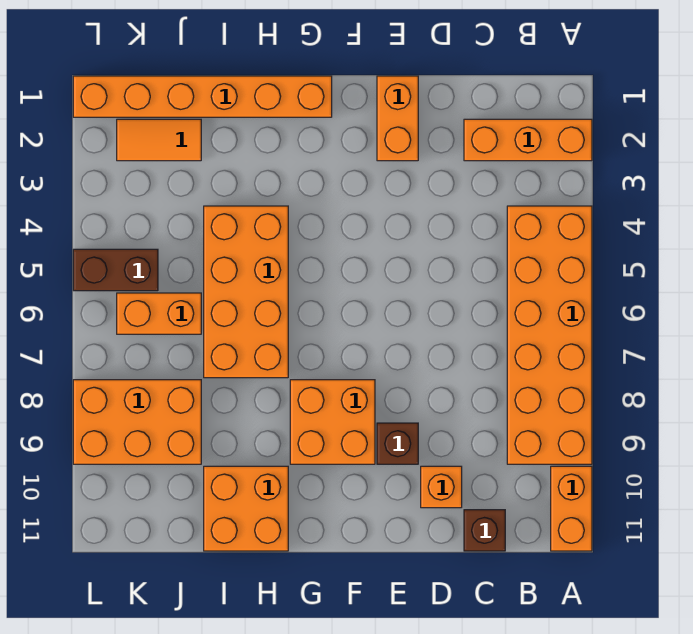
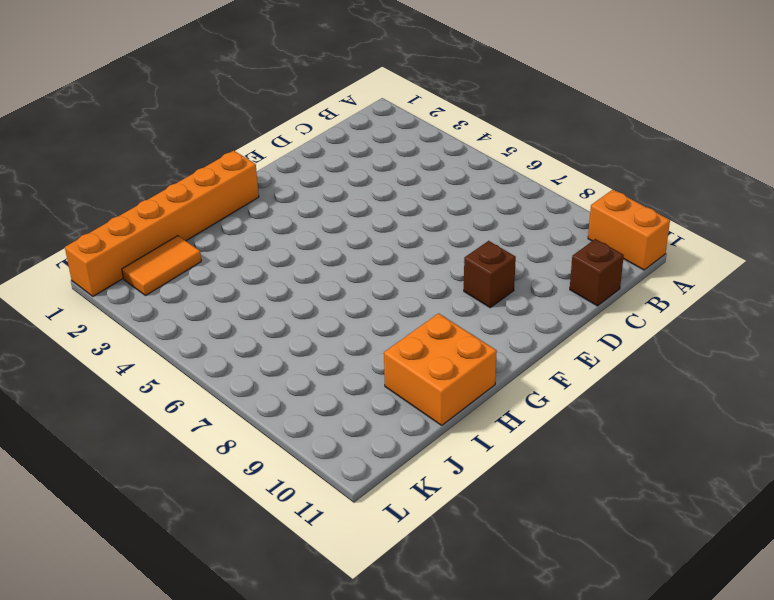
none -> orange brick A2:C2 level 1
none -> orange brick A4:B9 level 1
none -> orange brick D10 level 1

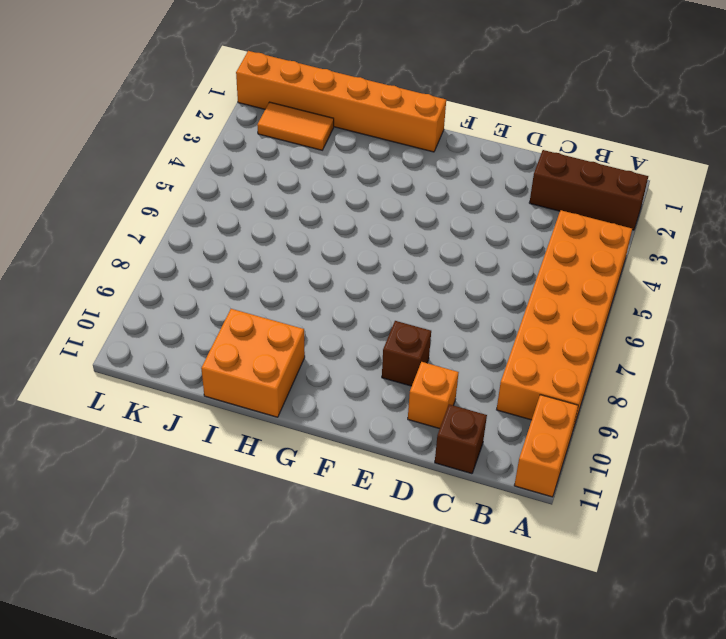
brown brick A2:C2 level 1 -> orange brick A2:C2 level 1
none -> orange brick E1:E2 level 1
none -> orange brick F8:G9 level 1
none -> orange brick H4:I7 level 1

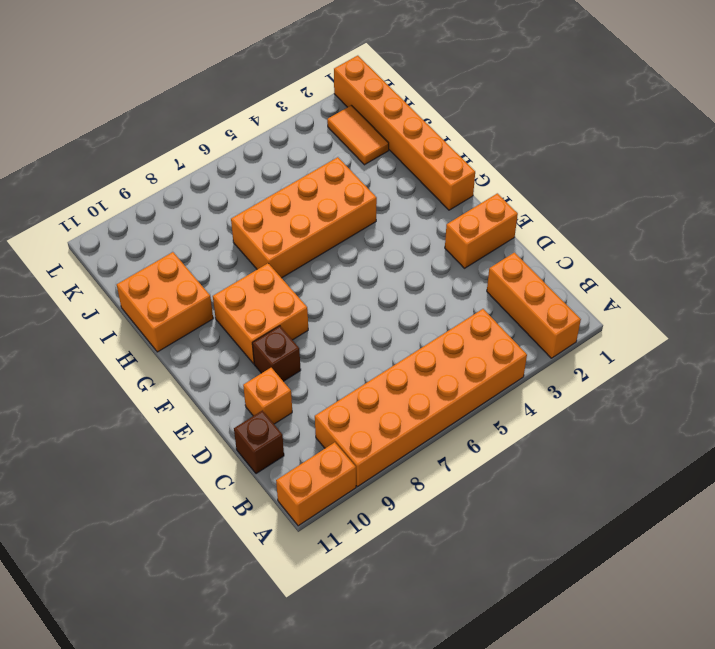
none -> orange brick J6:K6 level 1
none -> orange brick J8:L9 level 1
none -> brown brick K5:L5 level 1

